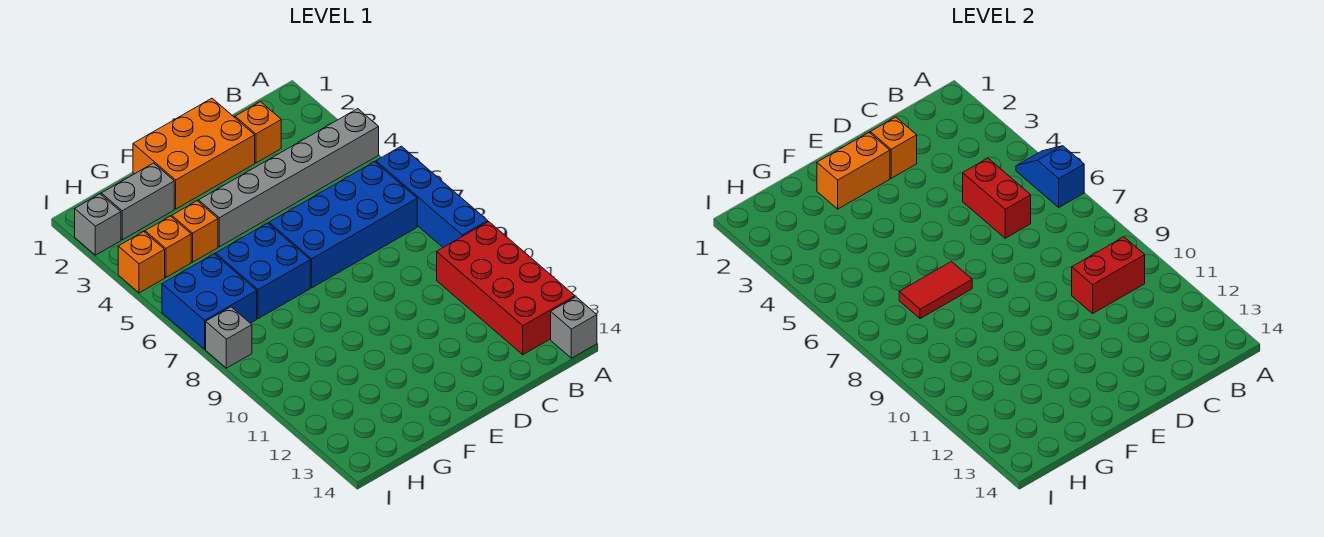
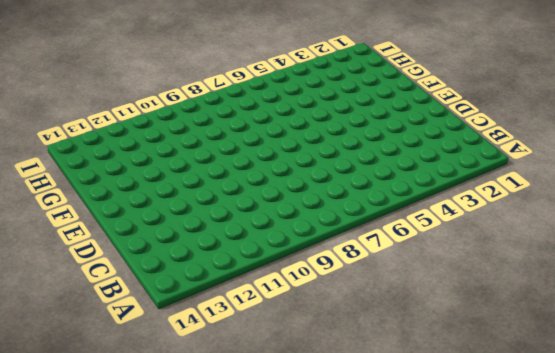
none -> grey brick A4:F4 level 1
none -> blue brick A6:A9 level 1
none -> red brick A10:B13 level 1

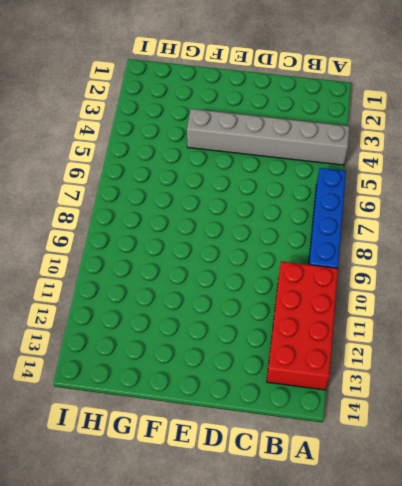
none -> grey brick A14 level 1
none -> blue brick B6:E7 level 1
none -> orange brick C2 level 1

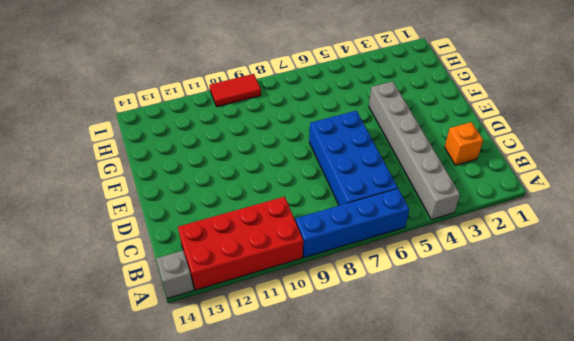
red tile I9:I10 level 1 -> red tile F7:G7 level 2
none -> orange brick D1:F2 level 1
none -> blue brick F6:G7 level 1
none -> grey brick G2:H2 level 1

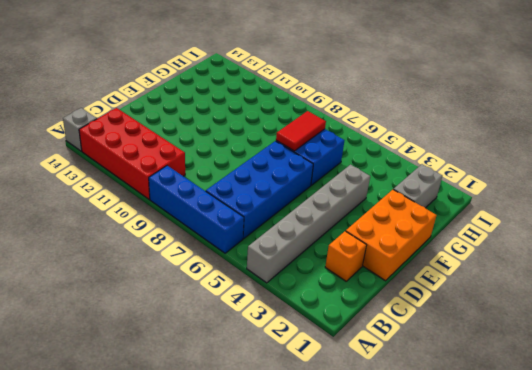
none -> orange brick G4 level 1
none -> orange brick H4 level 1
none -> blue brick H6:I7 level 1

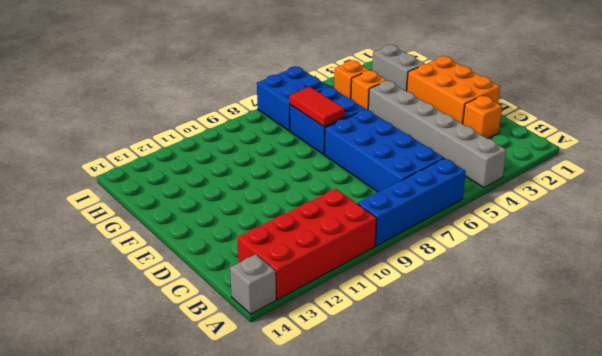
none -> grey brick I2 level 1
none -> orange brick I4 level 1
none -> grey brick I8 level 1

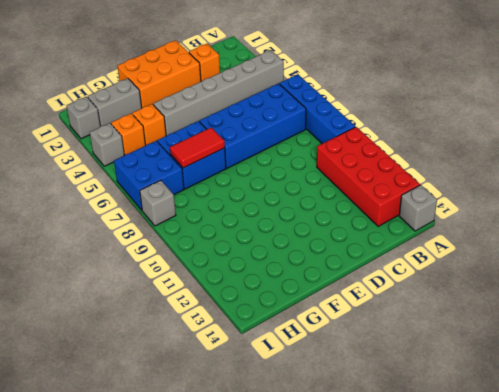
grey brick I4 level 1 -> orange brick I4 level 1
none -> blue slope A5:A6 level 2 top 6
none -> red brick B10:C10 level 2
none -> red brick C5:C6 level 2

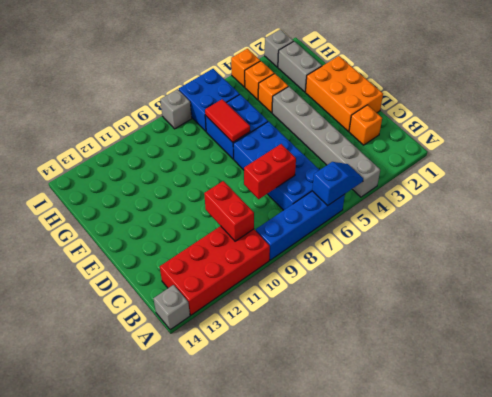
red brick C7:C8 level 2 -> red brick C5:C6 level 2
none -> orange brick D2 level 2
none -> orange brick E2:F2 level 2

